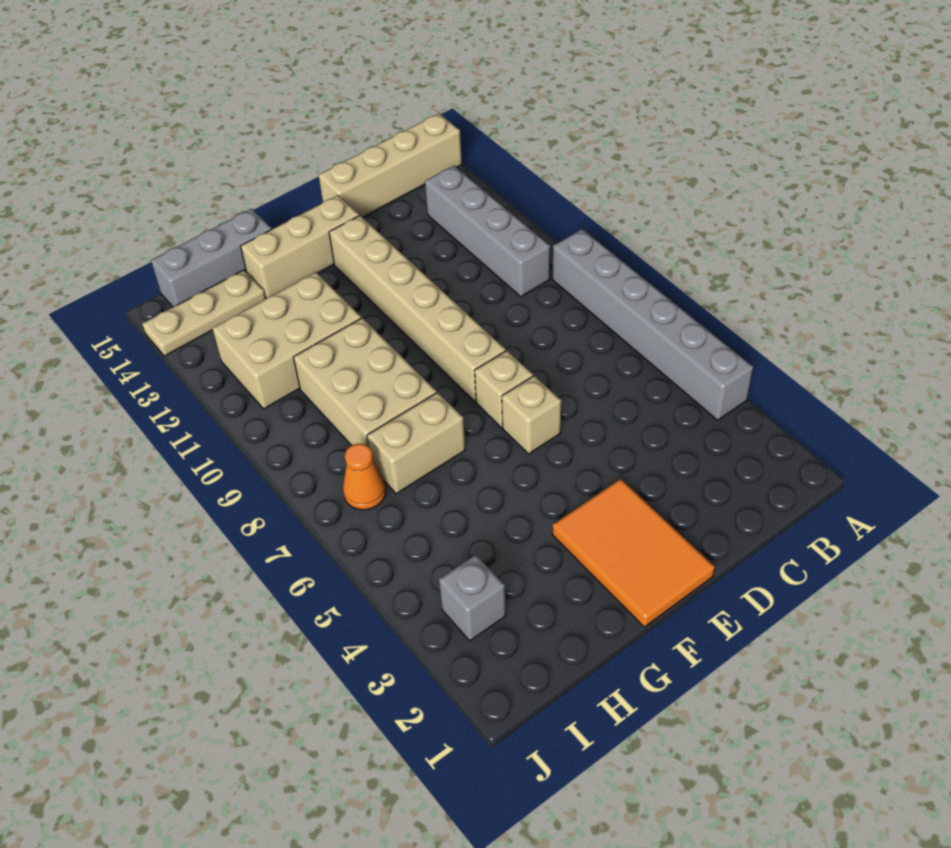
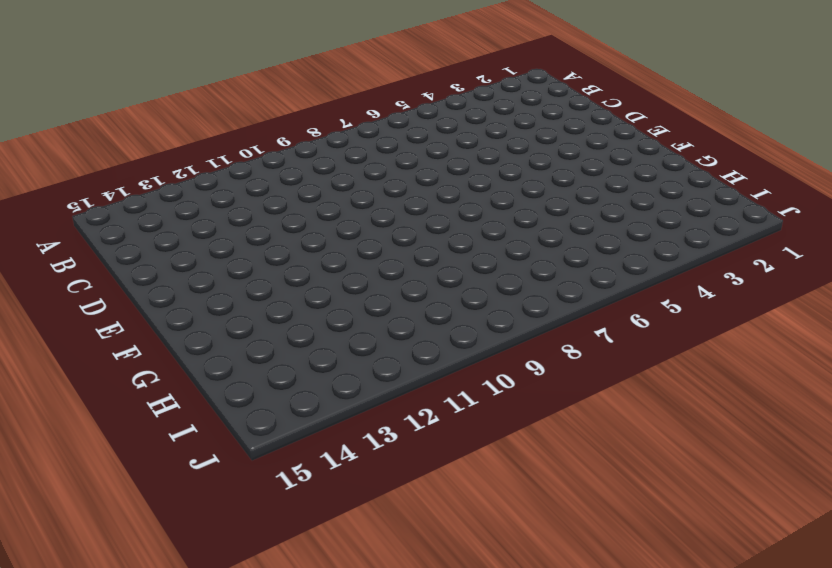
none -> grey brick A4:A9 level 1
none -> tan brick A15:D15 level 1
none -> grey brick B10:B13 level 1

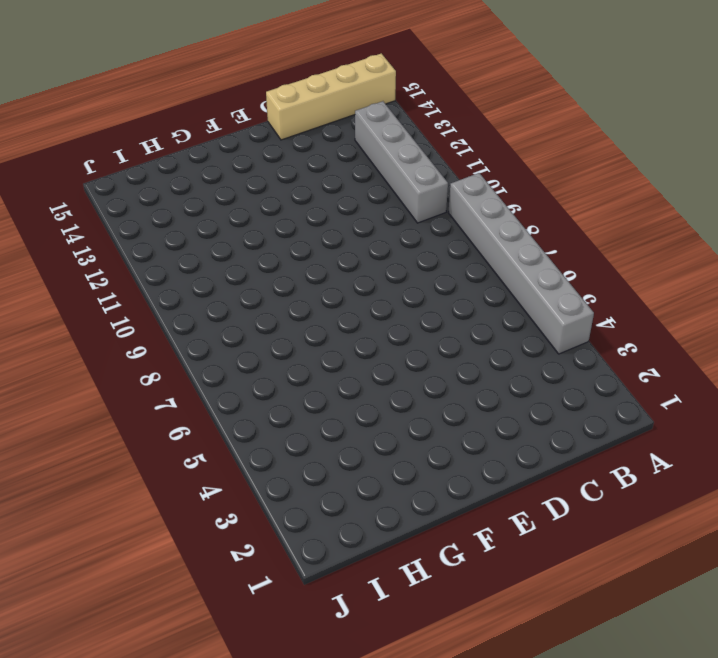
none -> orange tile E1:F3 level 1
none -> tan brick E6 level 1
none -> tan brick E7 level 1

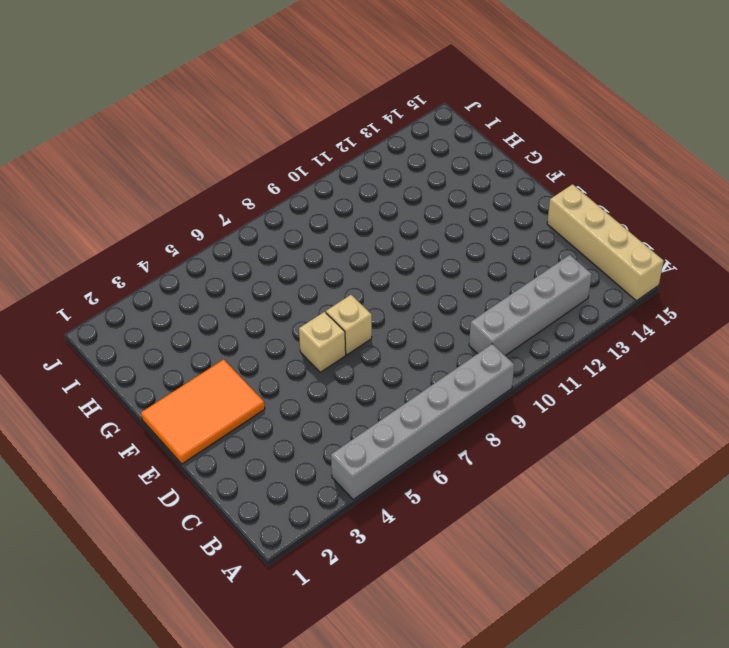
none -> tan brick E8:E13 level 1
none -> tan brick E14:G14 level 1
none -> tan brick G7:H7 level 1

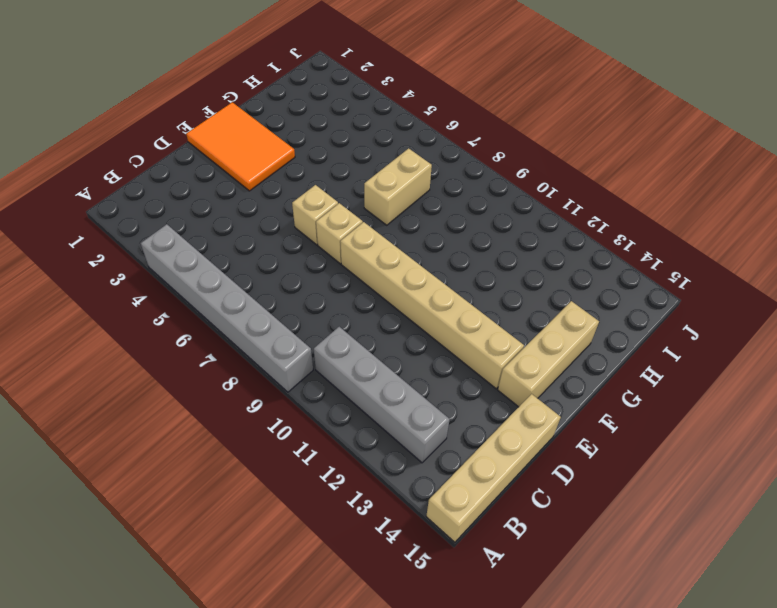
none -> tan brick G8:H10 level 1
none -> tan brick G11:I12 level 1
none -> grey brick G15:I15 level 1

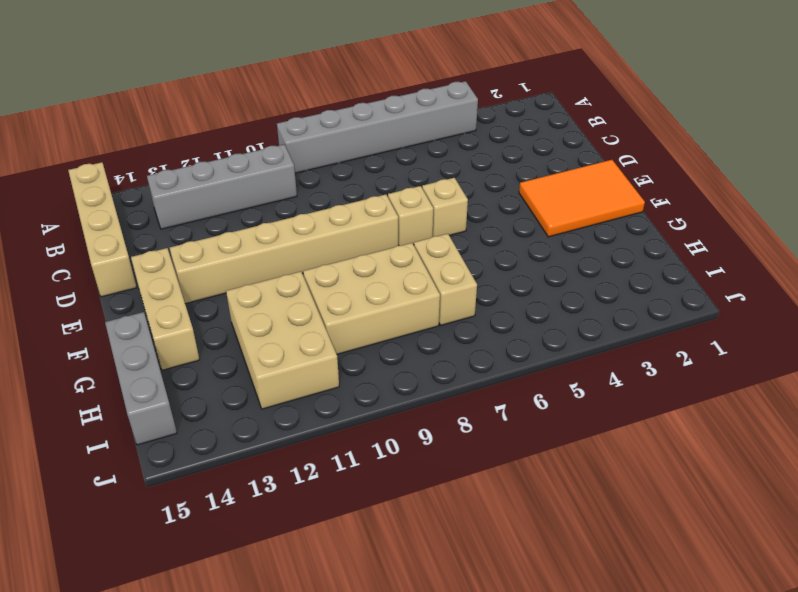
none -> tan plate H14:J14 level 1
none -> grey brick I3 level 1
none -> orange cone I7 level 1

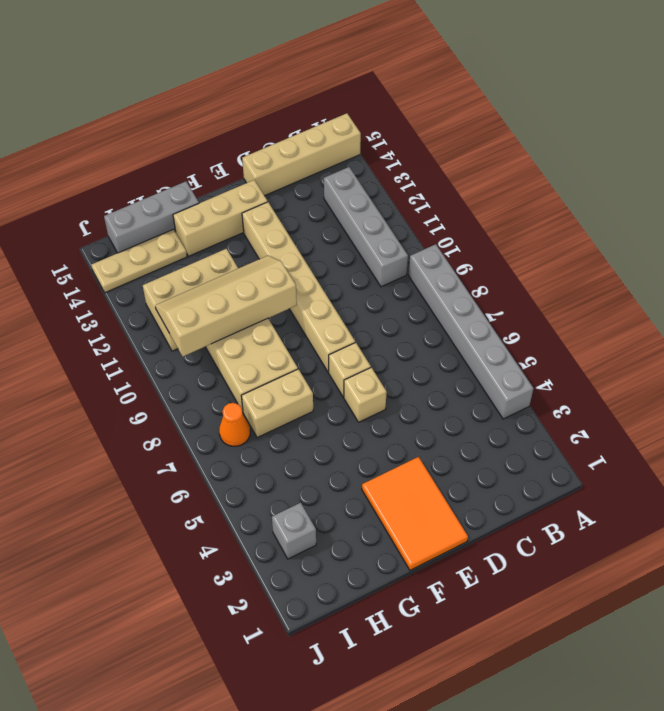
tan slope F10:I11 level 2 top 10 -> none

